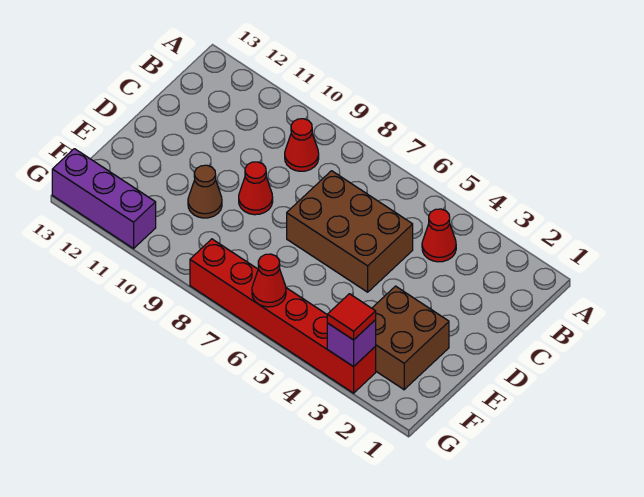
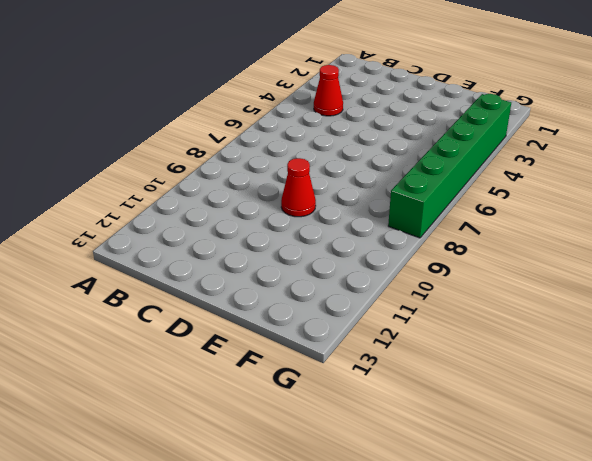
green brick G3:G8 level 1 -> red brick G3:G8 level 1
none -> red cone B9 level 1
none -> brown brick C5:D7 level 1

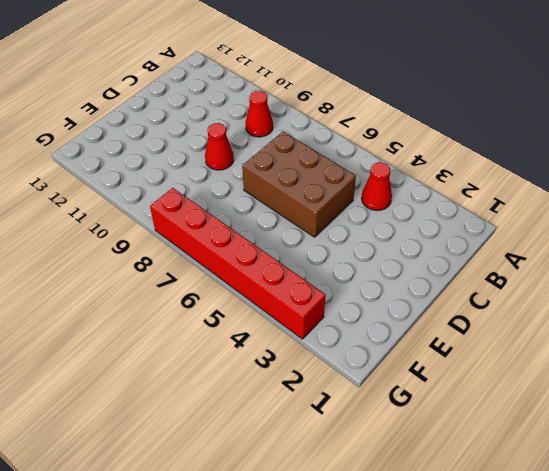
none -> brown brick E2:F3 level 1
none -> brown cone E10 level 1

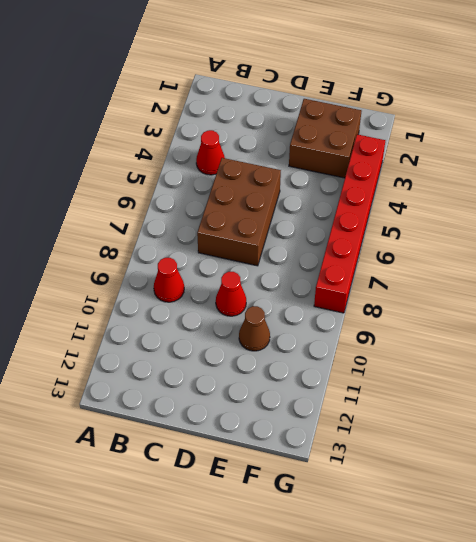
none -> purple brick G11:G13 level 1
none -> purple brick G3 level 2

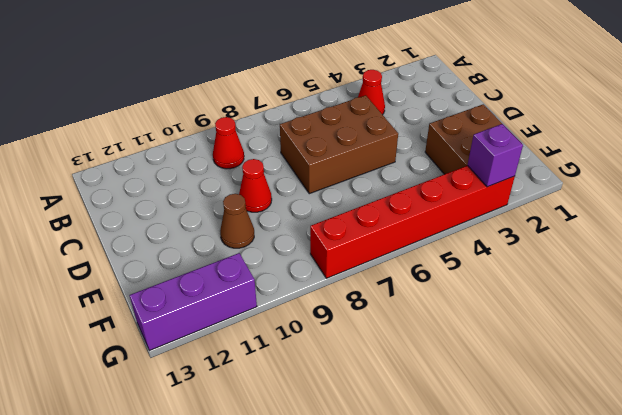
none -> red cone G6 level 2
none -> red tile G3 level 3

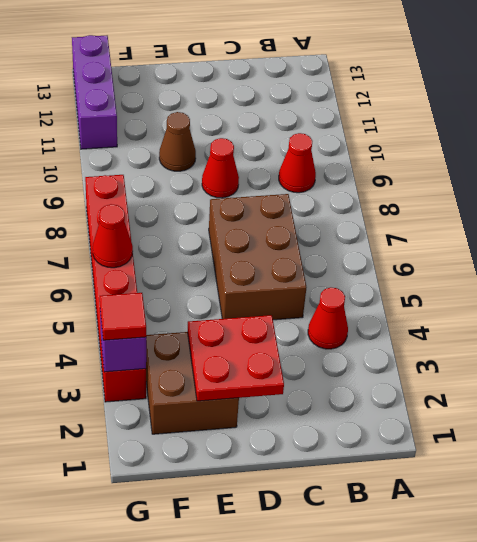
red plate D2:E3 level 2 -> none

